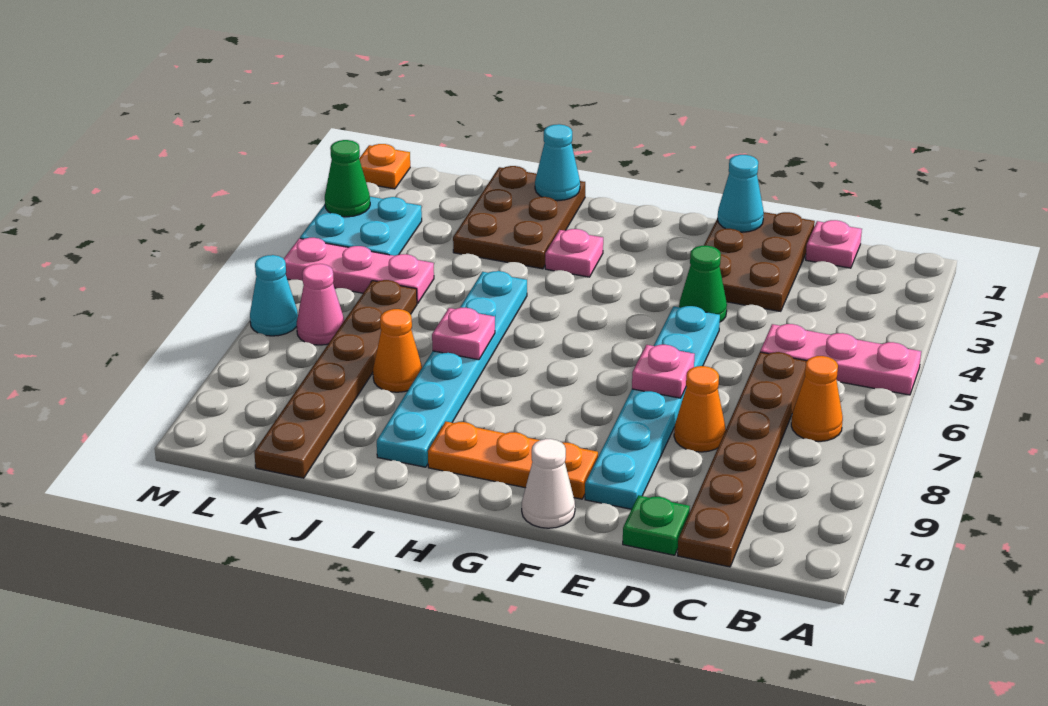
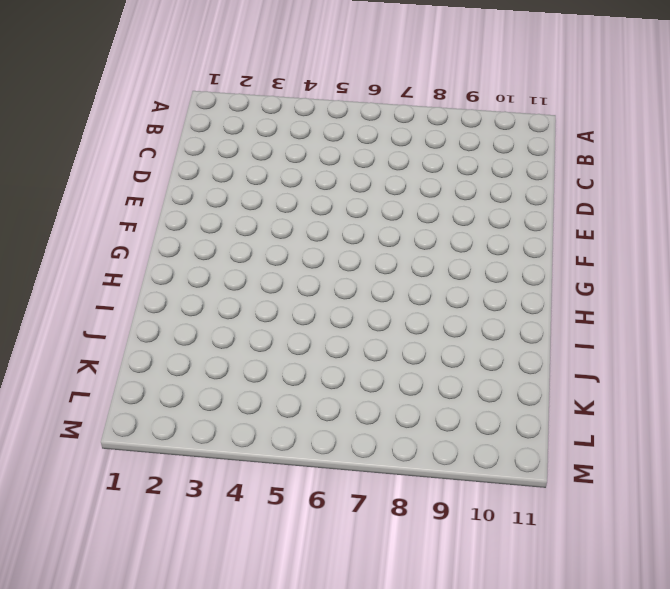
none -> pink plate A5:C5 level 1
none -> orange cone B7 level 1
none -> pink plate C1 level 1

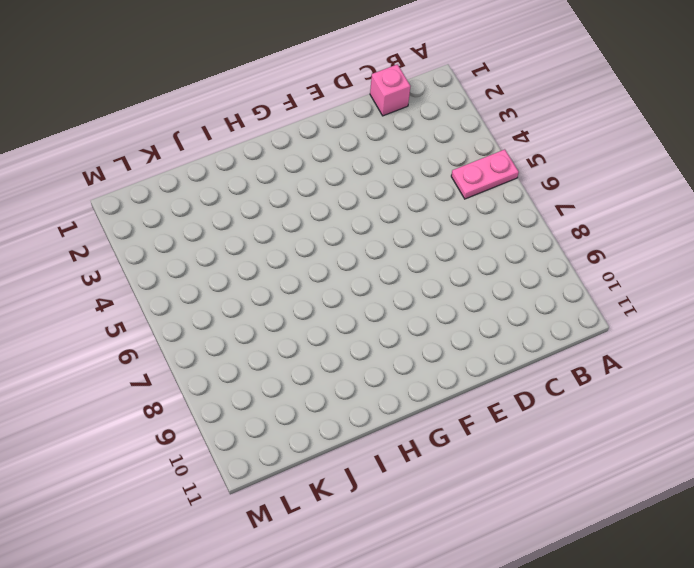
pink plate A5:B5 level 1 -> pink plate A5:C5 level 1
pink brick C1 level 1 -> pink plate C1 level 1
none -> orange cone B7 level 1
none -> brown plate C6:C11 level 1
none -> brown plate D1:E3 level 1

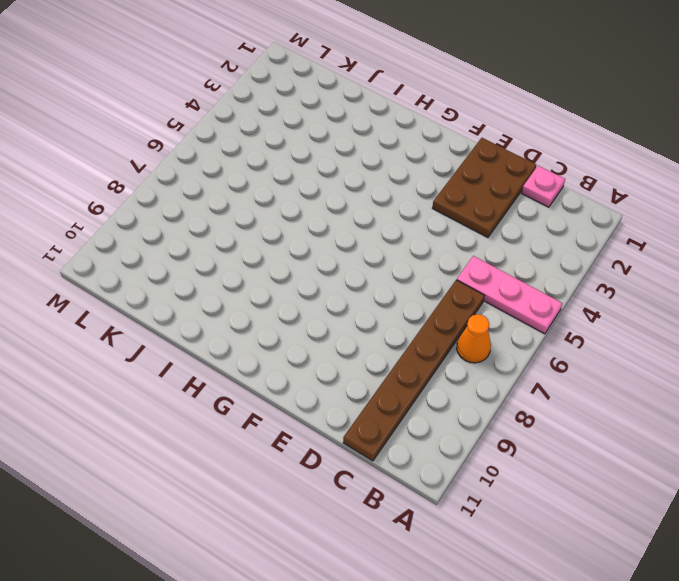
none -> orange cone D8 level 1
none -> green plate D11 level 1
none -> green cone E4 level 1

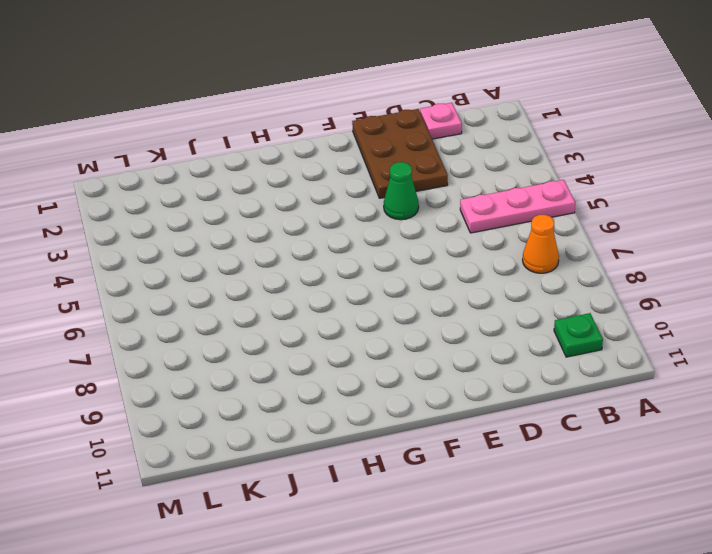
green plate B10 level 1 -> green plate D11 level 1
none -> brown plate C6:C11 level 1
none -> orange cone D8 level 1
none -> cyan plate E5:E10 level 1

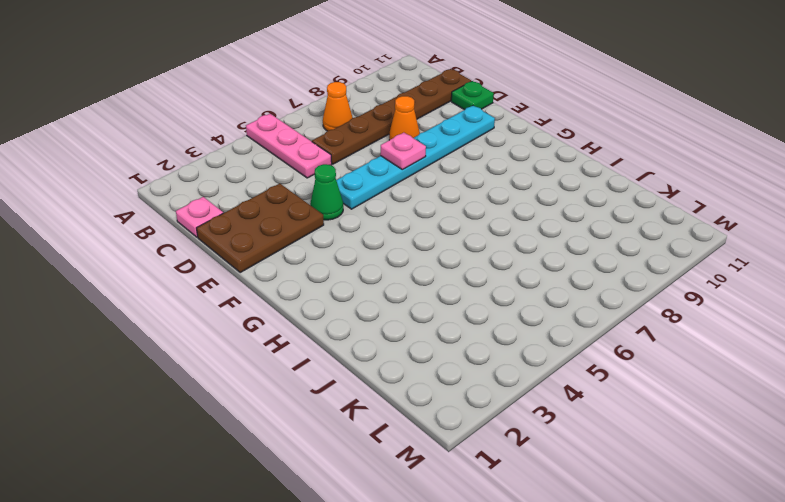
none -> orange plate F10:H10 level 1
none -> white cone F11 level 1
none -> pink plate H3 level 1

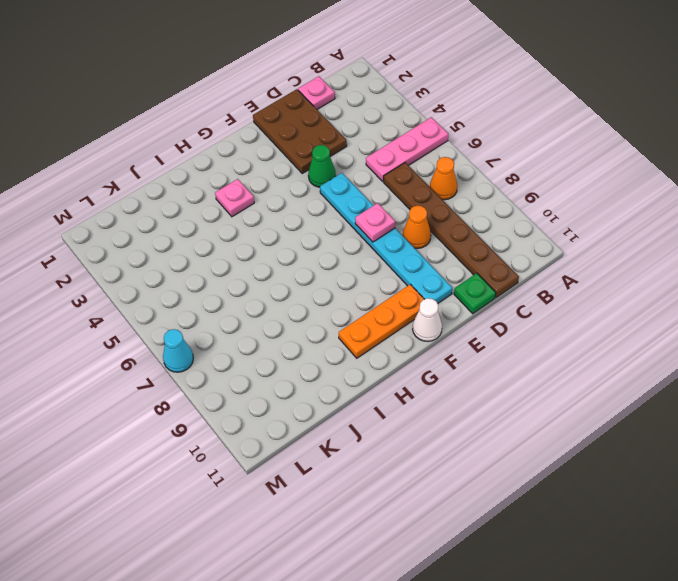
none -> brown plate I1:J3 level 1
none -> cyan plate I5:I10 level 1
none -> orange cone J8 level 1

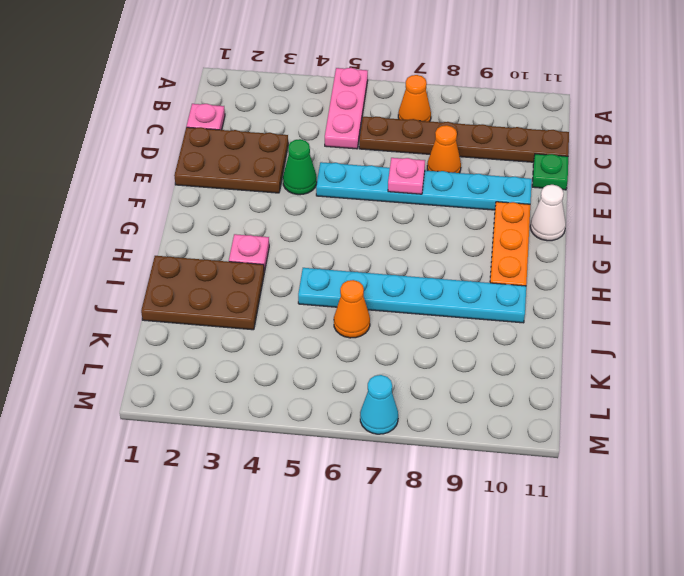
orange cone J6 level 1 -> orange cone J8 level 1
none -> pink plate K5:M5 level 1
none -> brown plate K6:K11 level 1
none -> cyan plate L3:M4 level 1

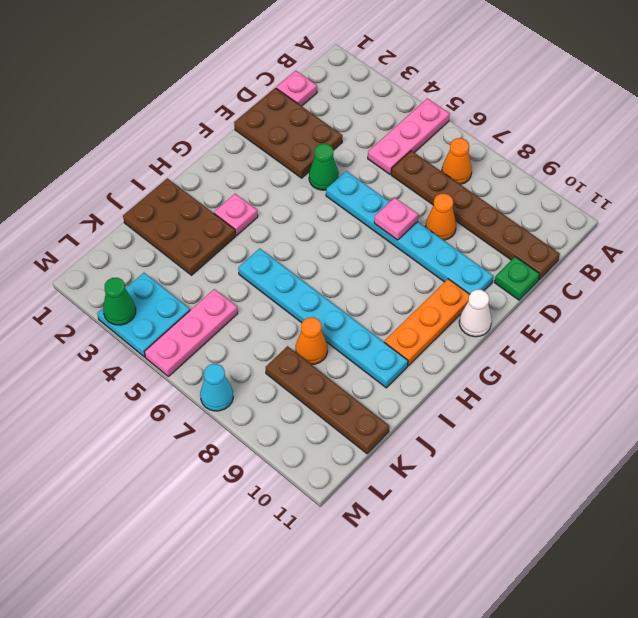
brown plate K8:K11 level 1 -> brown plate K6:K11 level 1
none -> pink cone L7 level 1
none -> orange plate M1 level 1
none -> cyan cone E1 level 2

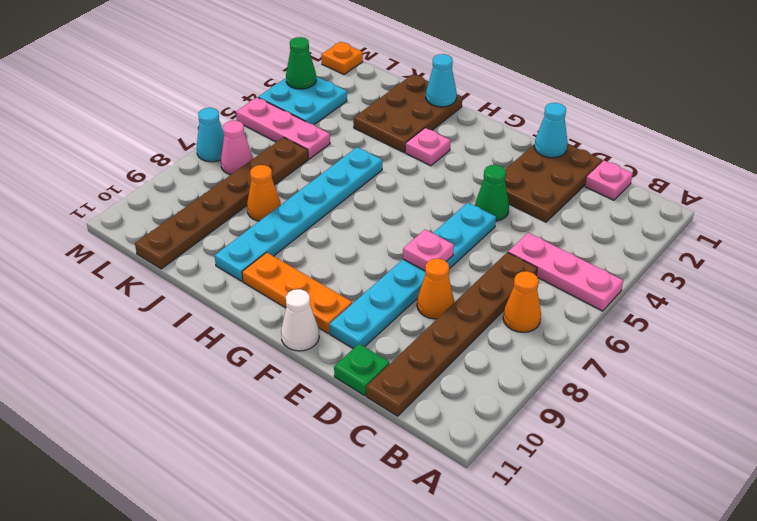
none -> pink plate I7 level 2

